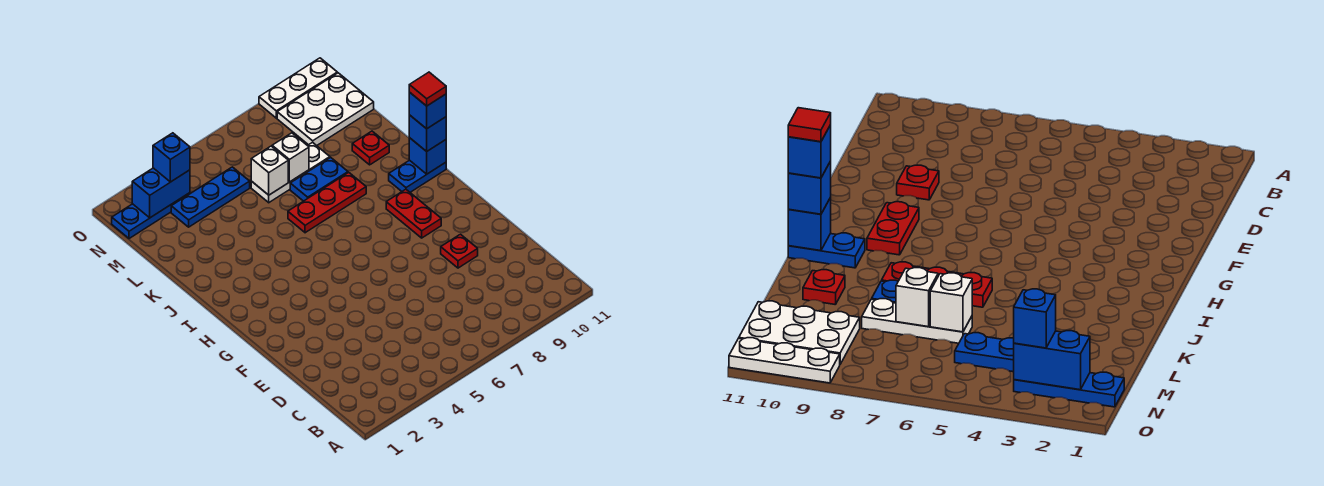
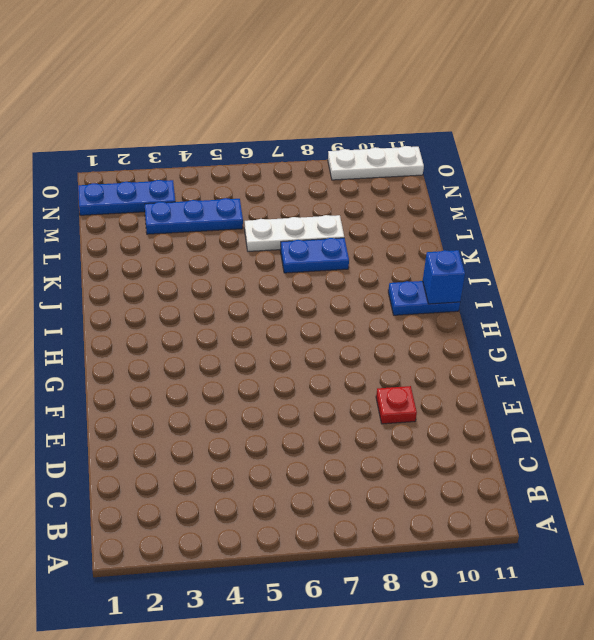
none -> red plate G9:H9 level 1
none -> red plate J6:J8 level 1
none -> red plate K10 level 1

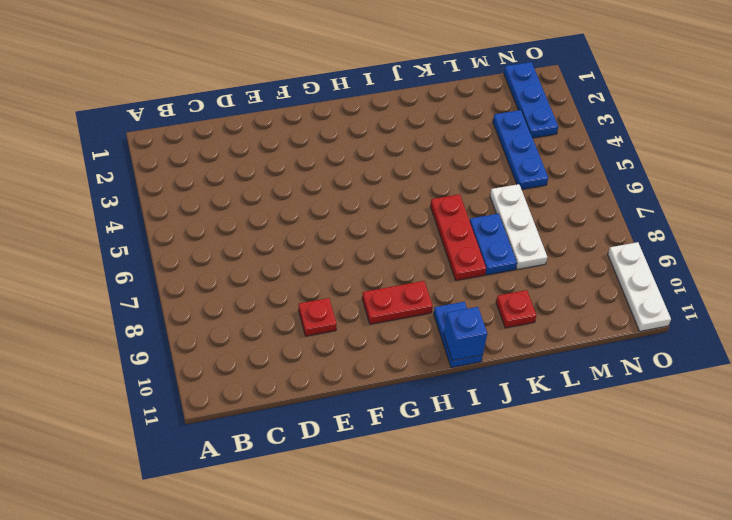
none -> white plate M9:N11 level 1
none -> white brick L6 level 2
none -> white brick L7 level 2

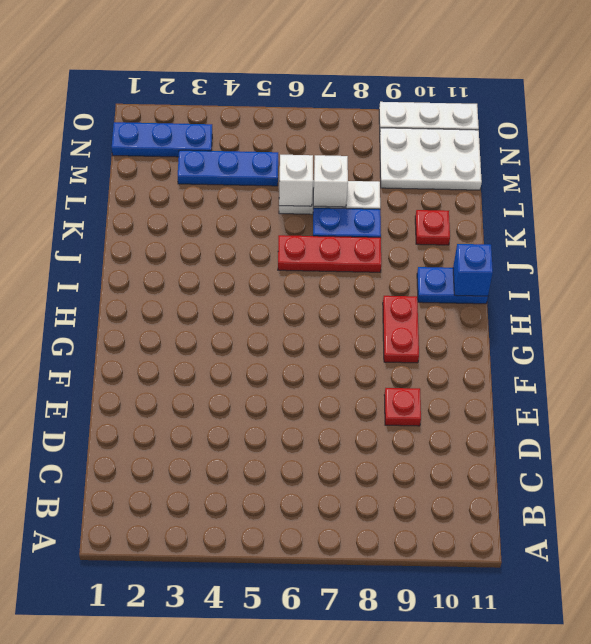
none -> blue brick N2:N3 level 2
none -> blue brick I11 level 3
none -> blue brick N3 level 3

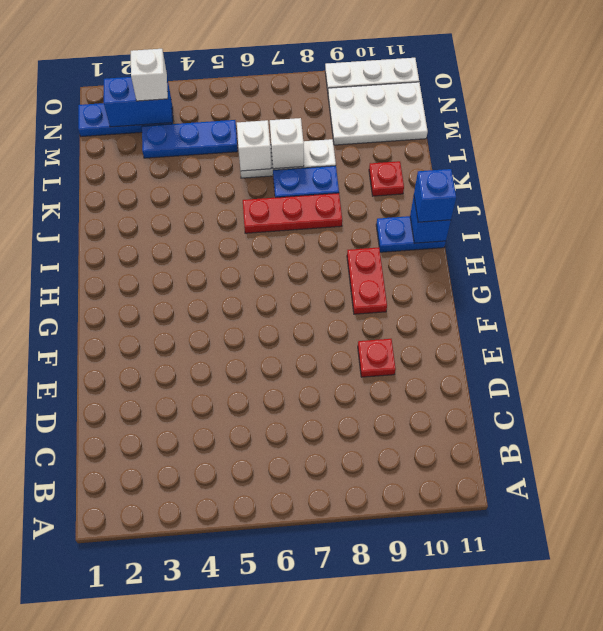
white brick N3 level 3 -> blue brick N3 level 3
none -> blue brick I11 level 4
none -> red tile I11 level 5

